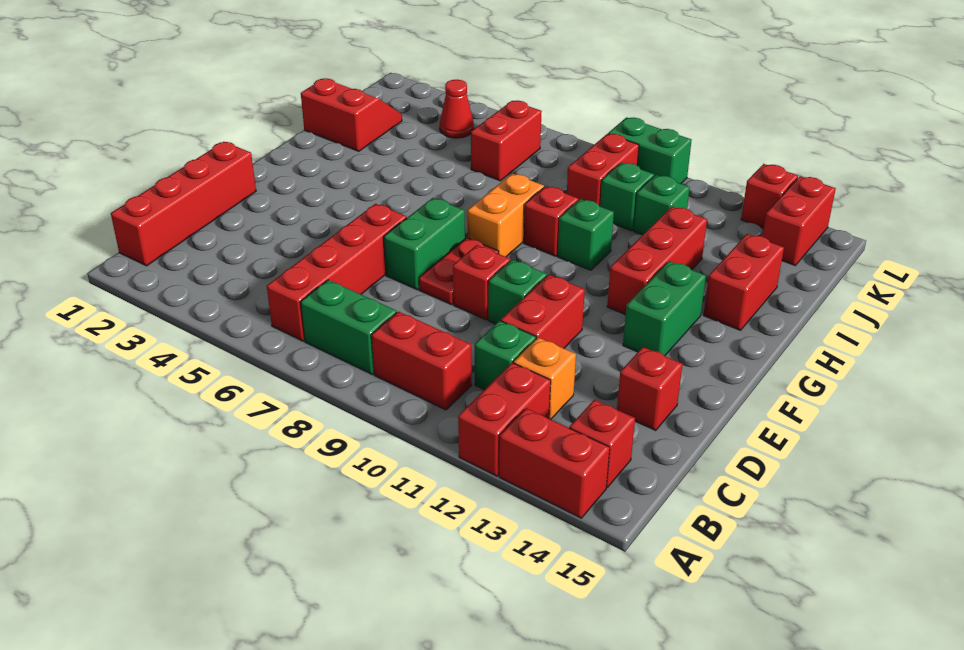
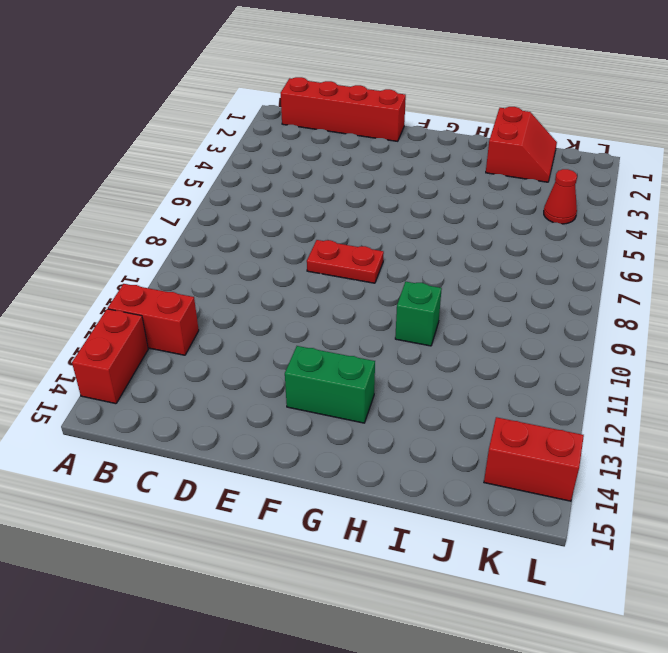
none -> red brick B6:E6 level 1
none -> green brick B7:B8 level 1
none -> red brick B9:B10 level 1
none -> red brick B14 level 1

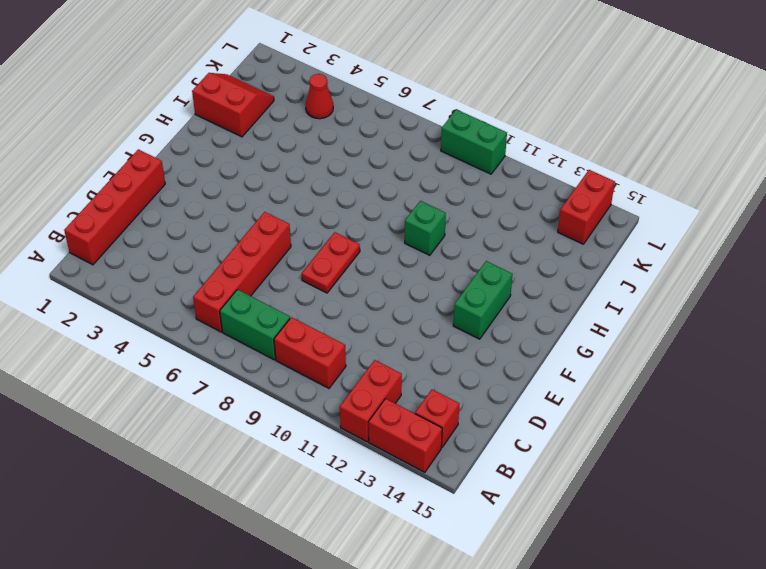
none -> green brick C11 level 1
none -> orange brick C12 level 1
none -> red brick D11:E11 level 1
none -> red brick D14 level 1

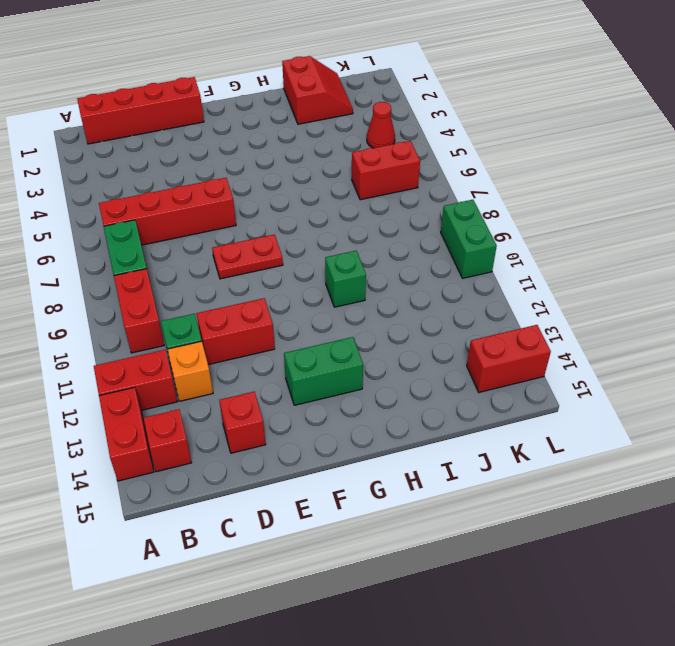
none -> green brick E7:F7 level 1
none -> red brick E9 level 1
none -> green brick E10 level 1
none -> orange brick G8:H8 level 1

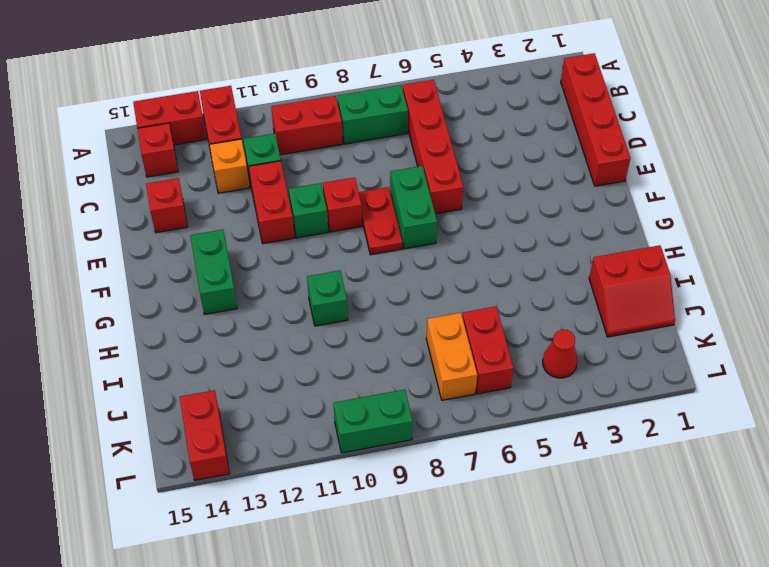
orange brick J7:K7 level 1 -> orange brick G8:H8 level 1
none -> red brick G12:I12 level 1
none -> red brick H9 level 1
none -> red brick H14:I14 level 1
none -> red brick J9:K9 level 1

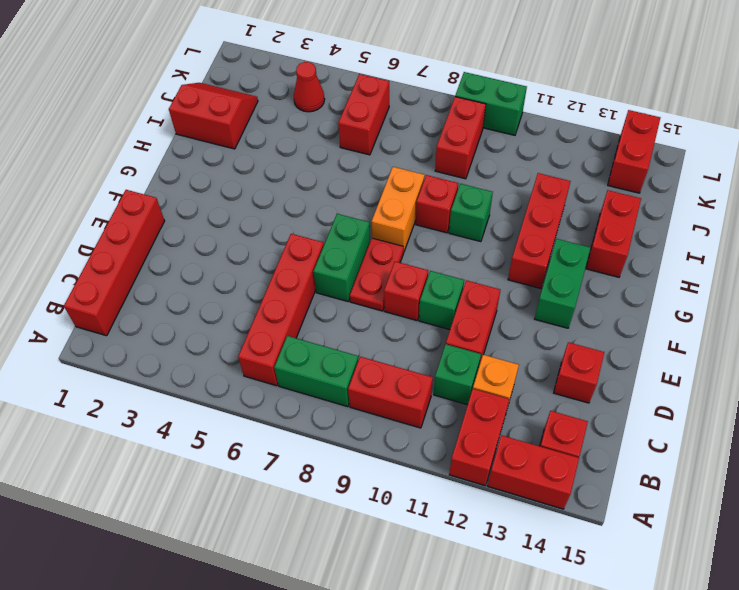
none -> green brick J10 level 1
none -> green brick J11 level 1
none -> red brick L13 level 1

